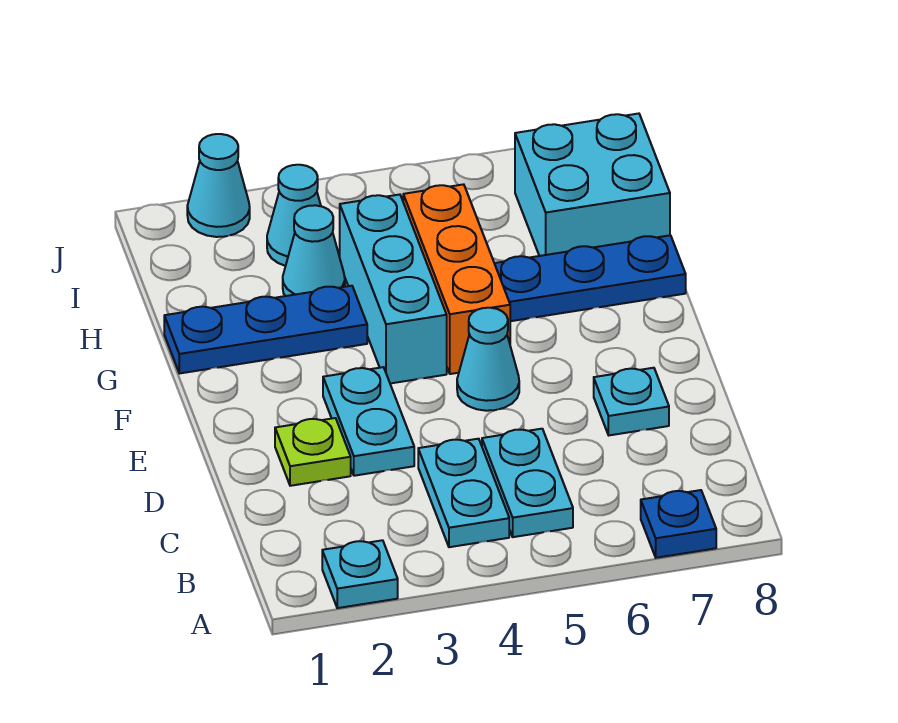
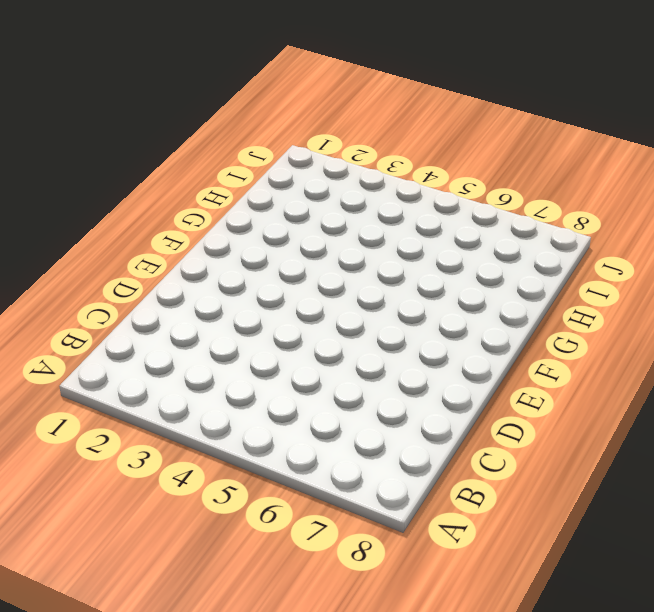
none -> cyan plate A2 level 1
none -> blue plate A7 level 1
none -> cyan plate B4:C4 level 1

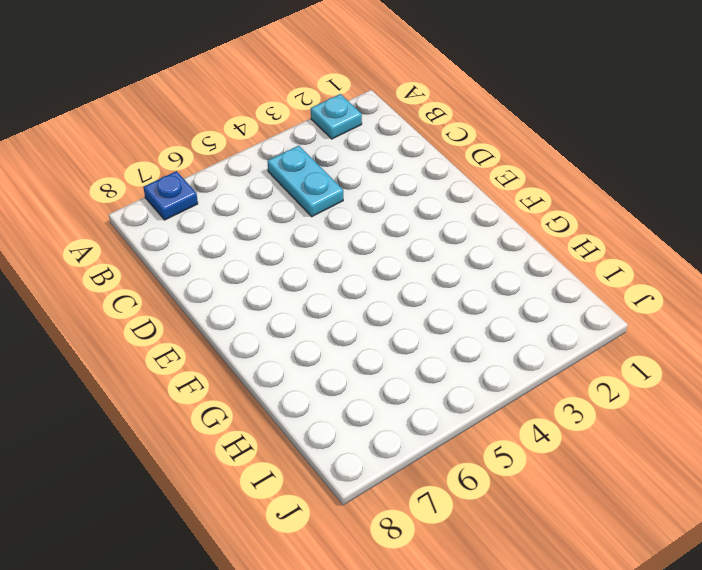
none -> cyan plate B5:C5 level 1
none -> lime plate D2 level 1
none -> cyan plate D3:E3 level 1

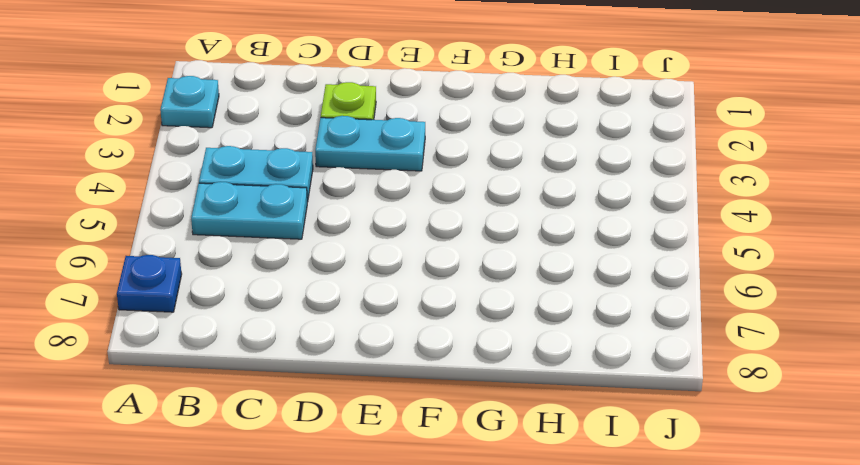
none -> cyan plate D7 level 1
none -> cyan cone E5 level 1
none -> cyan brick F4:H4 level 1

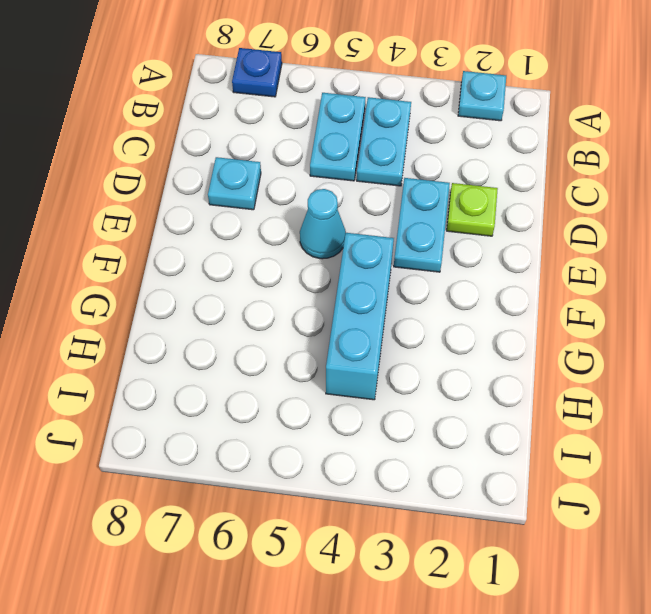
none -> orange brick F5:H5 level 1
none -> blue plate G1:G3 level 1
none -> blue plate G6:G8 level 1

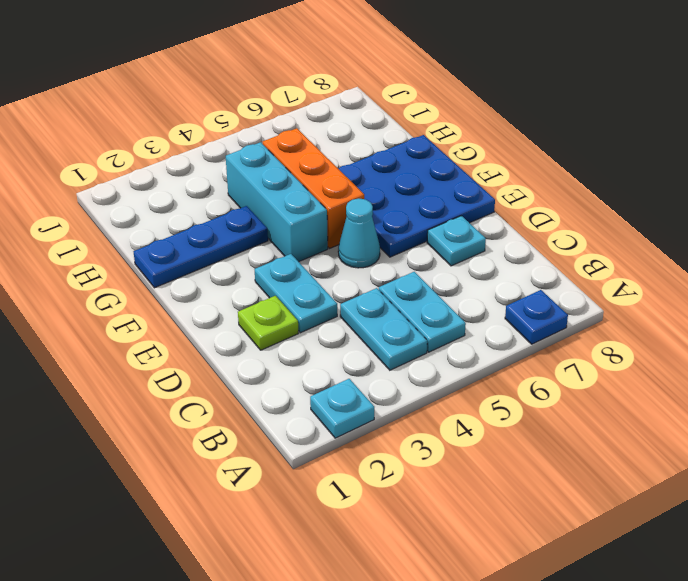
blue plate E6:G8 level 1 -> blue plate G6:G8 level 1
none -> cyan cone H3 level 1
none -> cyan brick H7:I8 level 1
none -> cyan cone I3 level 1

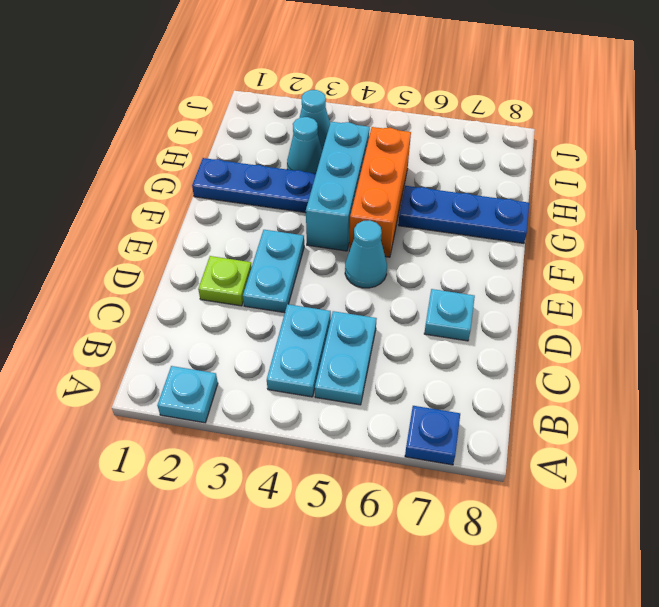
none -> cyan brick H7:I8 level 1
none -> cyan cone J2 level 1

